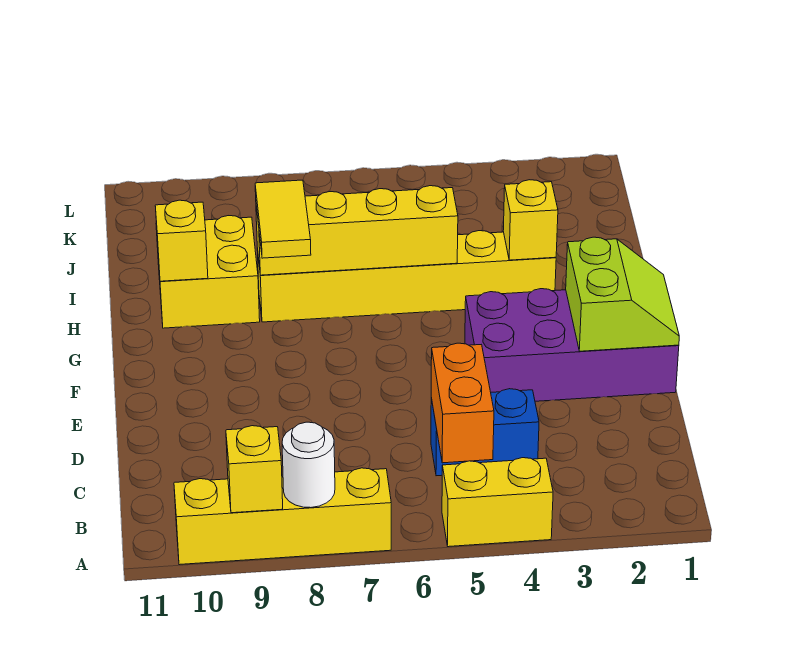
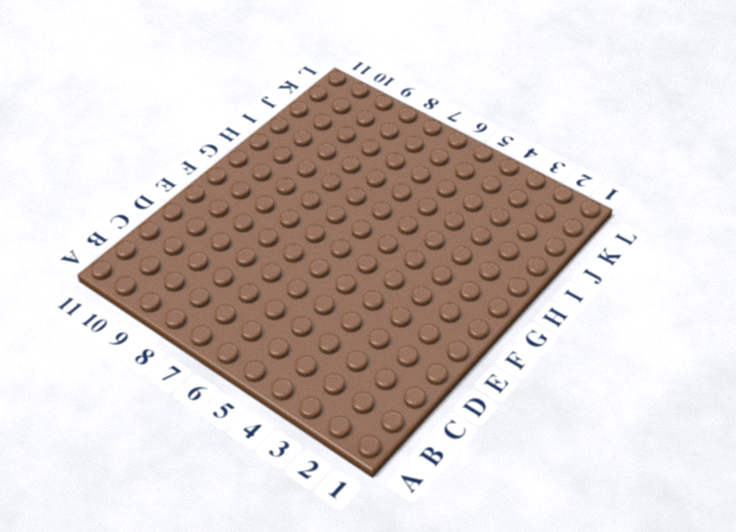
none -> yellow brick A4:A5 level 1
none -> yellow brick A7:A10 level 1
none -> blue brick C4:C5 level 1

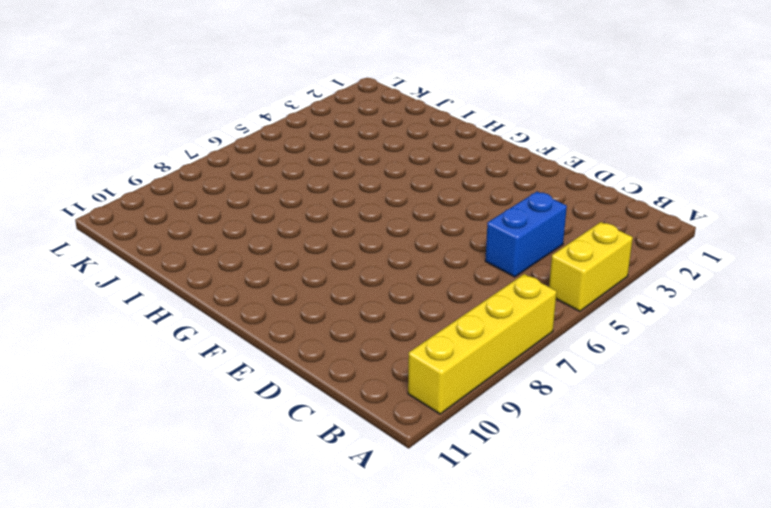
none -> purple brick E1:F4 level 1
none -> yellow brick H3:H8 level 1
none -> yellow brick H9:I10 level 1

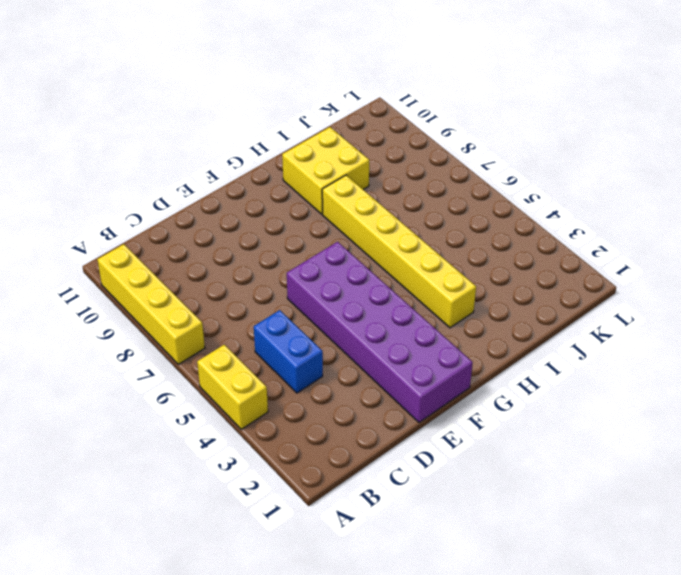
purple brick E1:F6 level 1 -> purple brick E1:F4 level 1
none -> white round brick A8 level 2
none -> yellow brick A9 level 2
none -> orange brick B5:C5 level 2

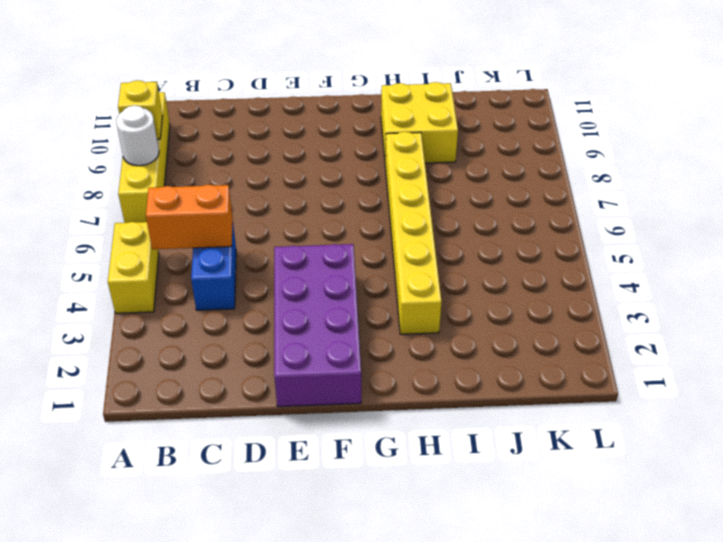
none -> lime slope E1:F2 level 2 top 2
none -> yellow brick H3 level 2
none -> yellow brick H5:H8 level 2

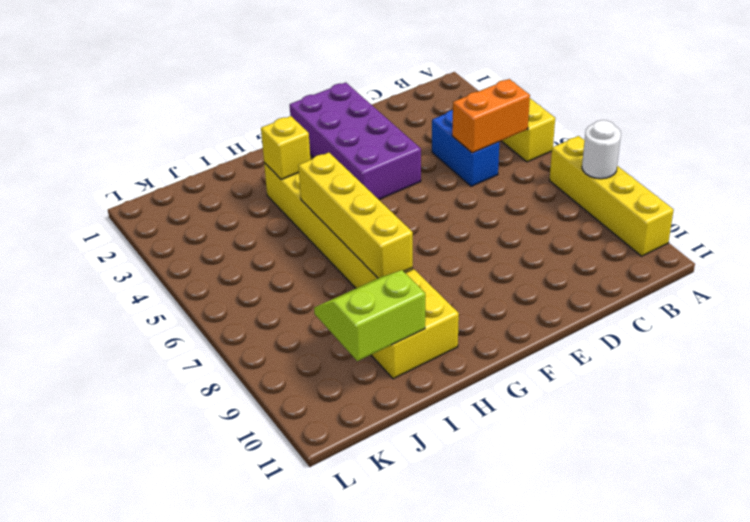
lime slope I9:J10 level 2 top 10 -> lime slope E1:F2 level 2 top 2
none -> yellow brick A9 level 2
none -> yellow brick H10 level 2
none -> yellow tile G8:H8 level 3

